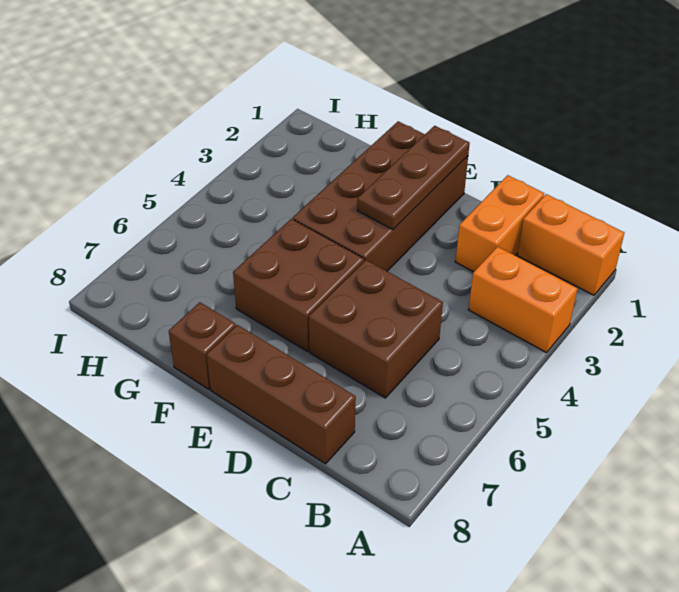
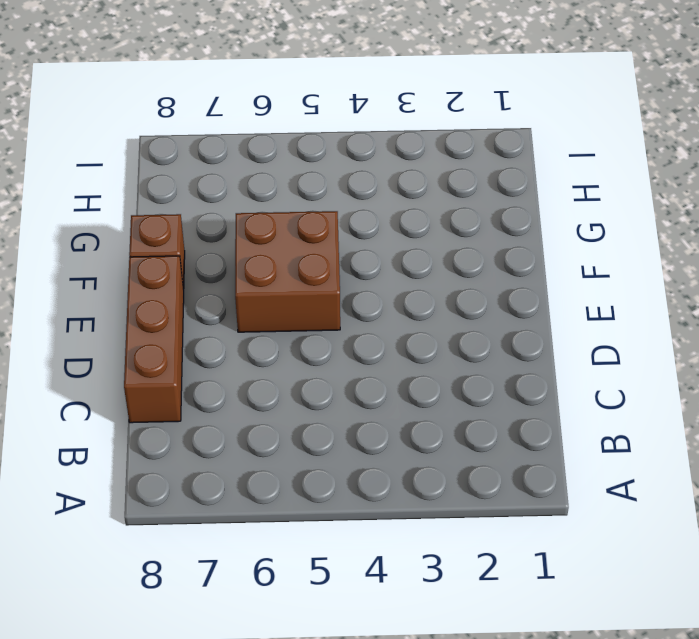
none -> orange brick A1:B1 level 1
none -> orange brick A3:B3 level 1

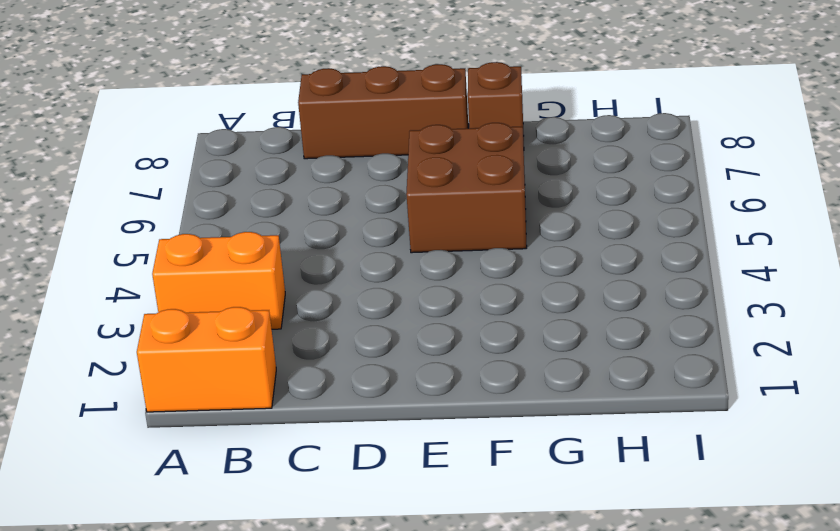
none -> orange brick C1:C2 level 1
none -> brown brick C5:D6 level 1

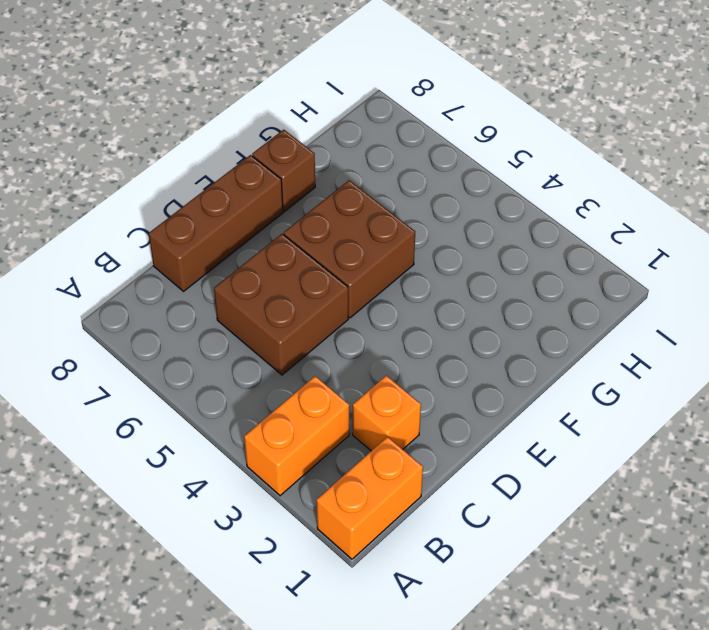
orange brick C2 level 1 -> orange brick C1:C2 level 1
none -> brown brick E1:F4 level 1
none -> brown plate E1:E3 level 2

